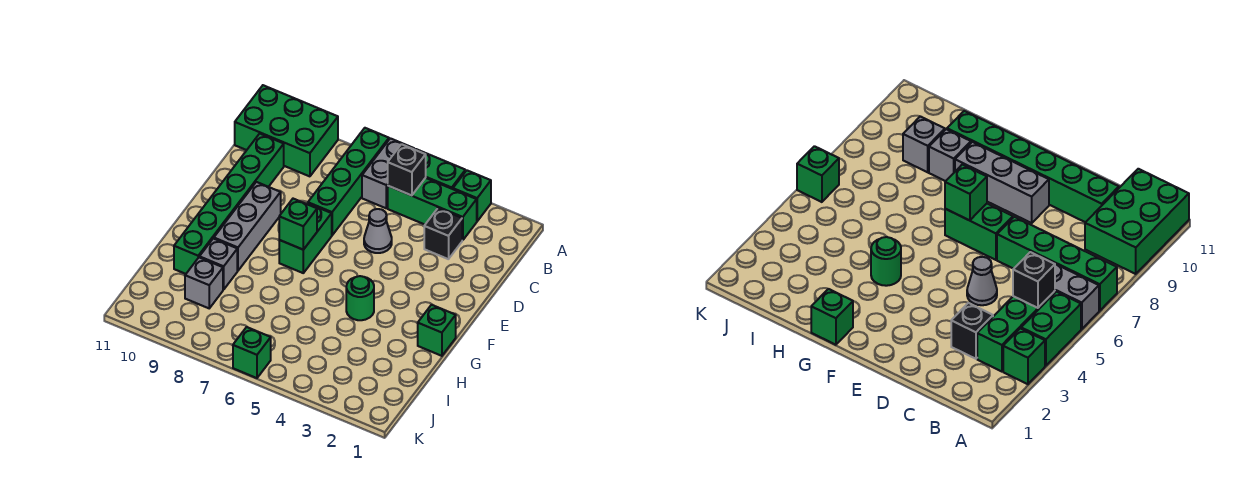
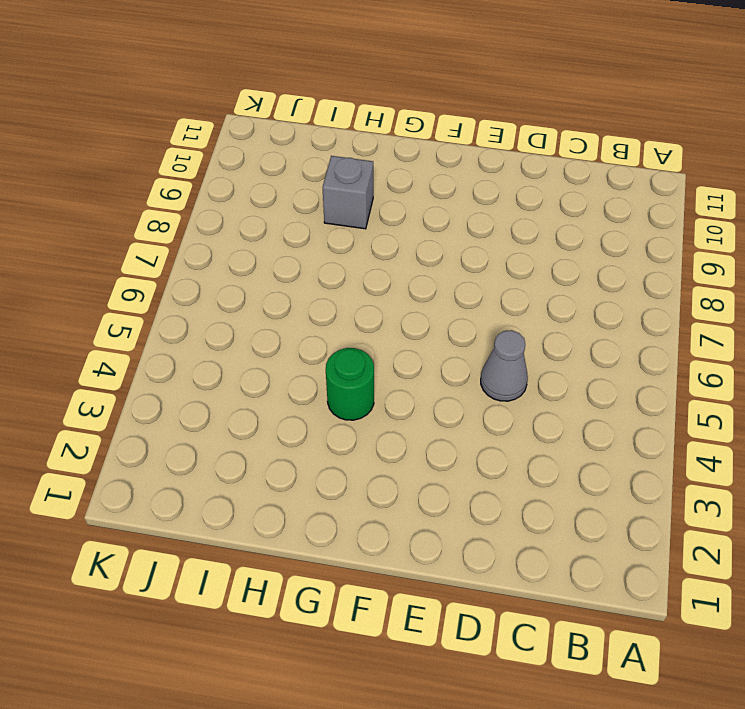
none -> green brick A3 level 1
none -> green brick A4:A5 level 1
none -> grey brick A6:B6 level 1

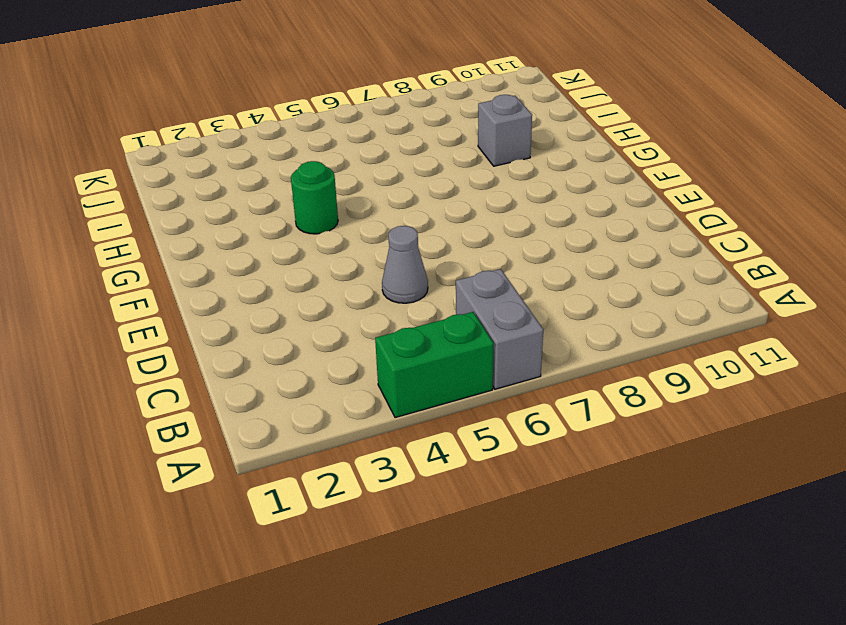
none -> green brick A3 level 1
none -> green brick A7:D7 level 1
none -> green brick A9:B11 level 1

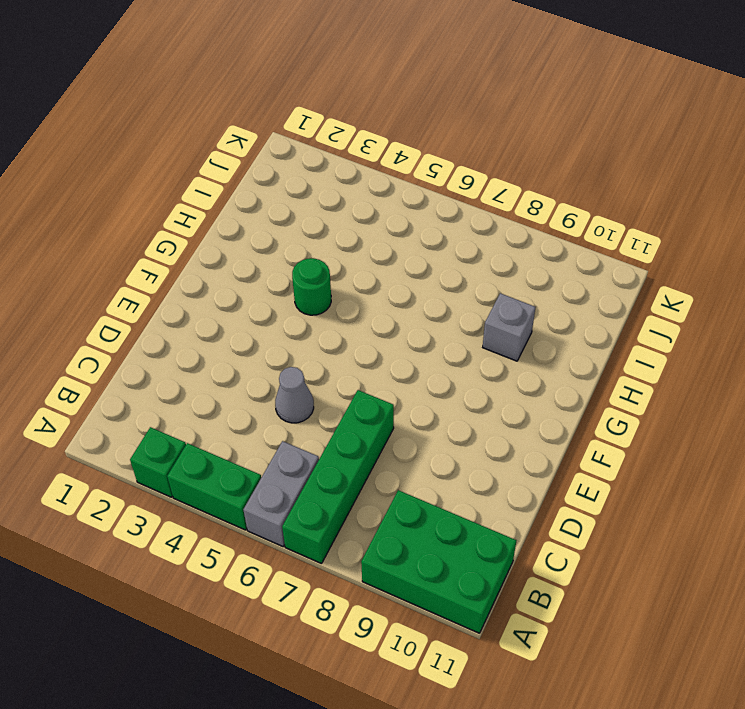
none -> green brick B3:B5 level 1
none -> black brick C3 level 1
none -> green brick C10:H10 level 1

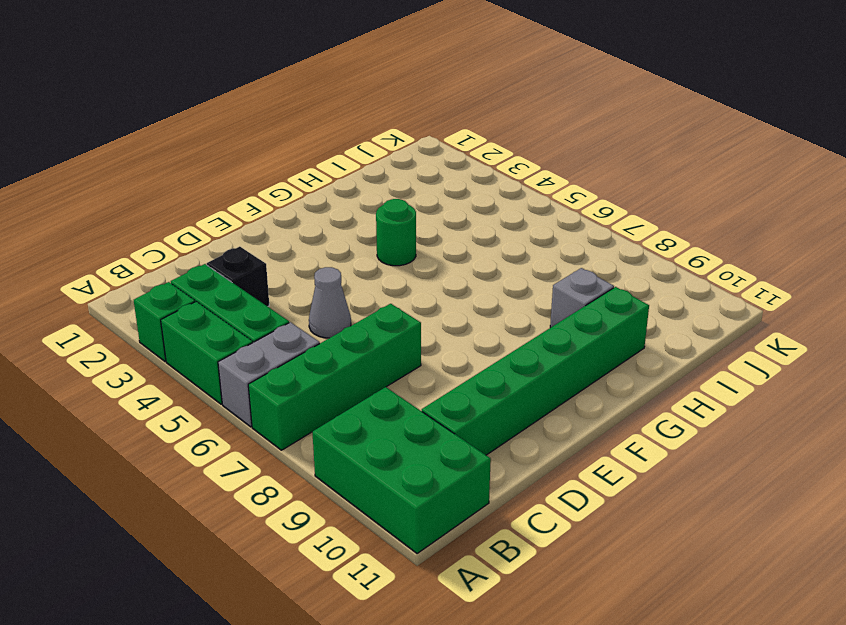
none -> green brick E7:F7 level 1
none -> grey brick E9:G9 level 1
none -> green brick G1 level 1

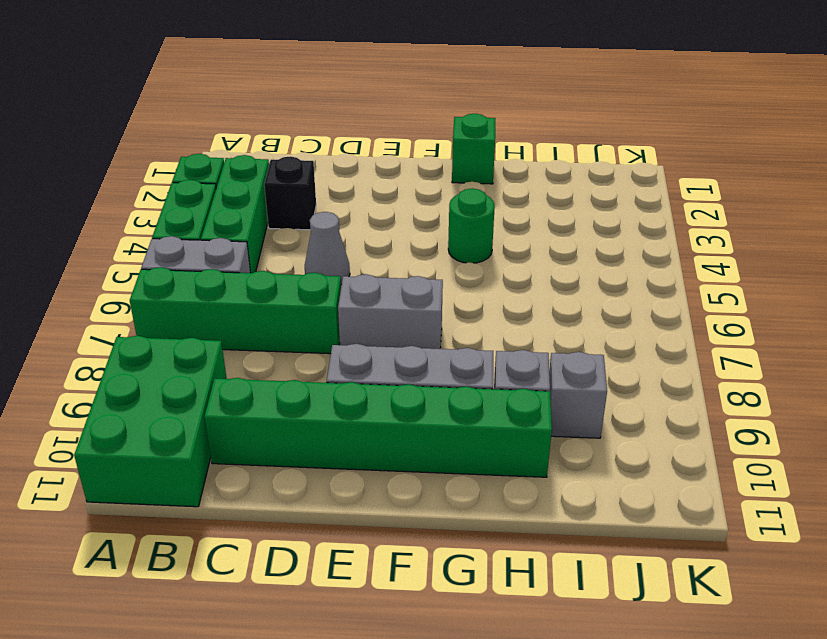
grey brick E7:F7 level 1 -> green brick E7:F7 level 1
none -> green brick K6 level 1
none -> black brick B5 level 2
none -> green brick F7 level 2

